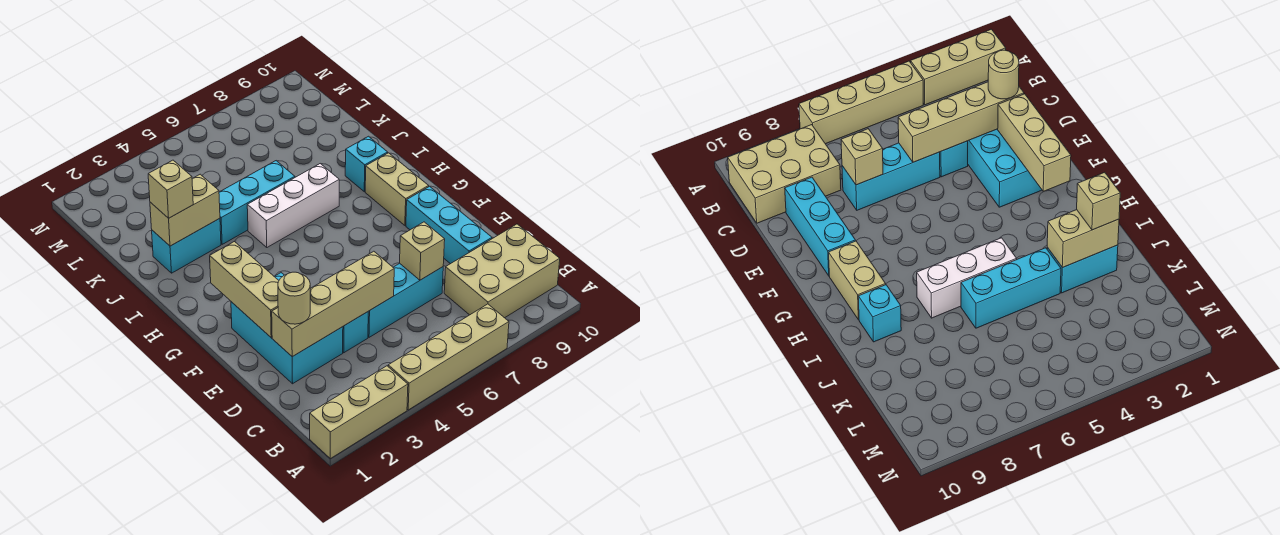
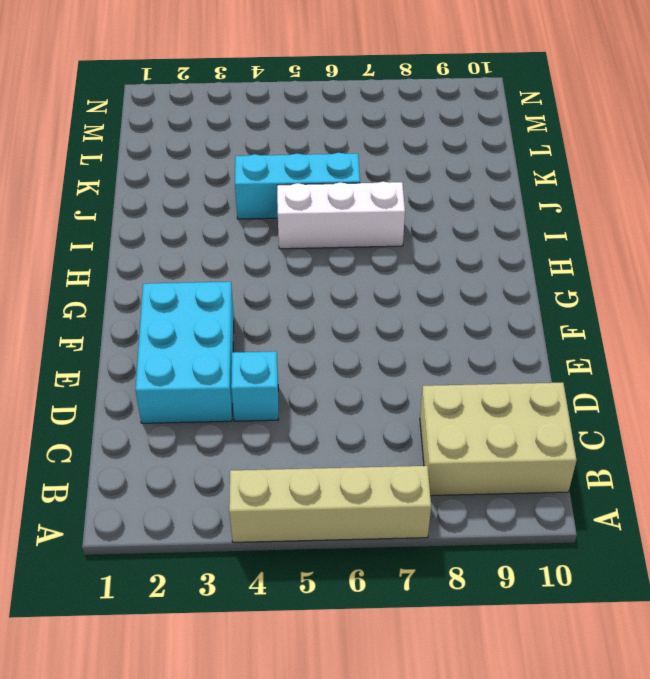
none -> tan brick A1:A3 level 1
none -> cyan brick D5:D7 level 1
none -> cyan brick D9:F9 level 1

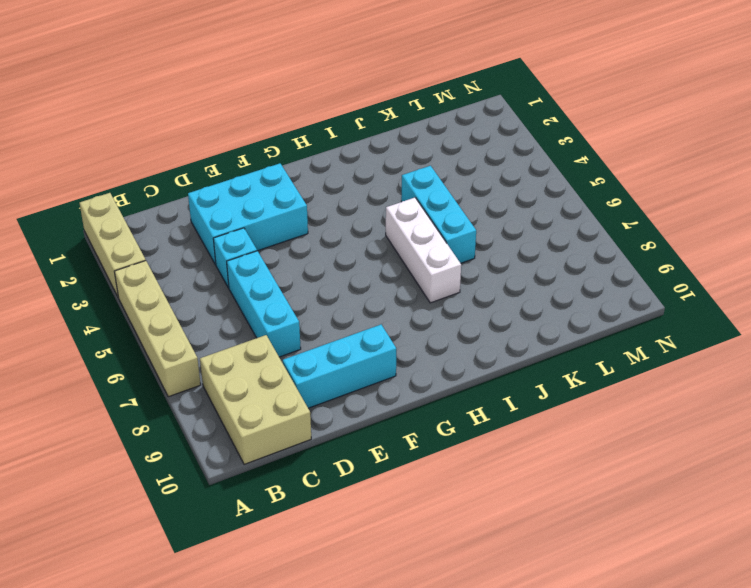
none -> tan brick G9:H9 level 1
none -> cyan brick I9 level 1
none -> cyan brick J2:J3 level 1

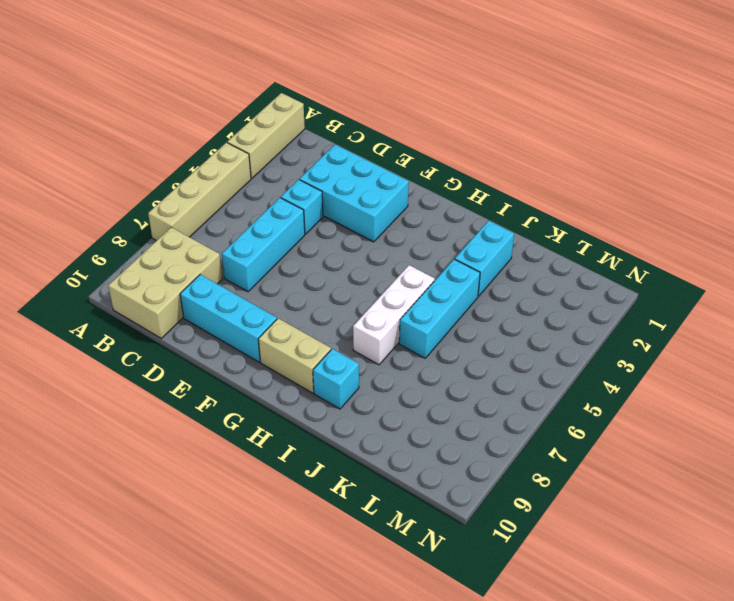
none -> tan brick D2:D5 level 2
none -> tan brick D7 level 2
none -> tan brick E2:G2 level 2

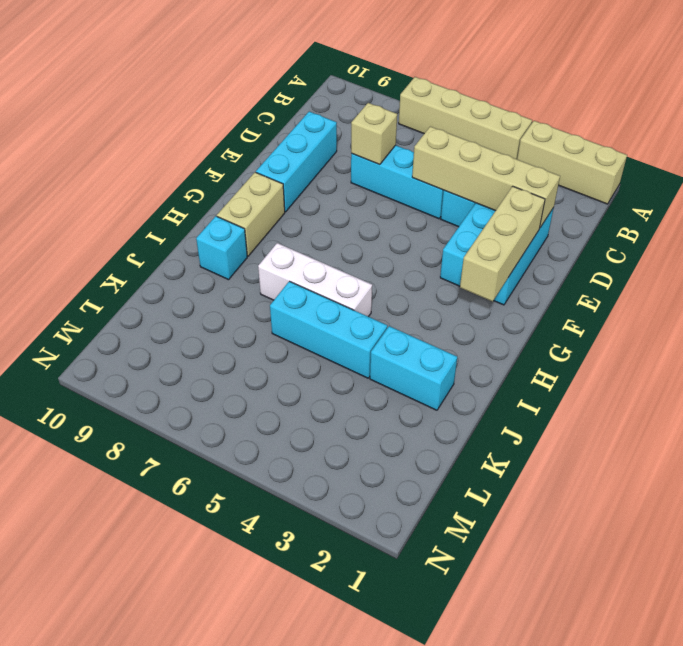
none -> tan brick B8:C10 level 1
none -> tan brick J2:J3 level 2
none -> tan round brick D2 level 3

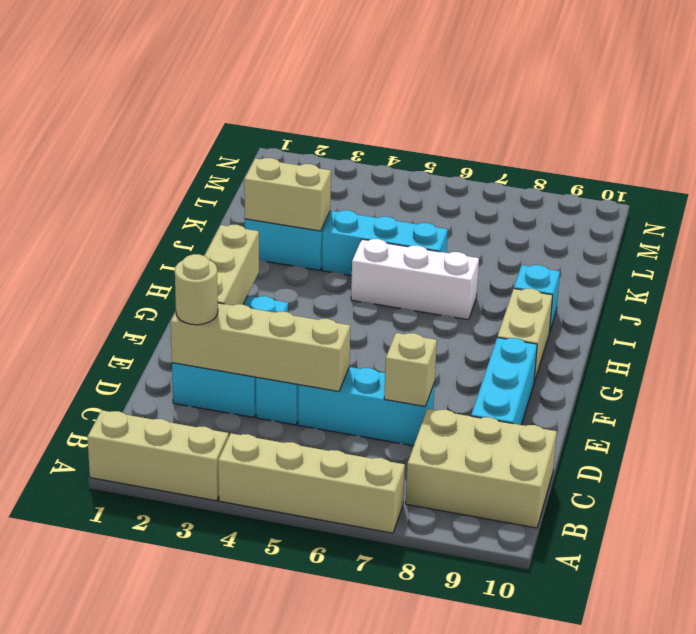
none -> tan brick J2 level 3

